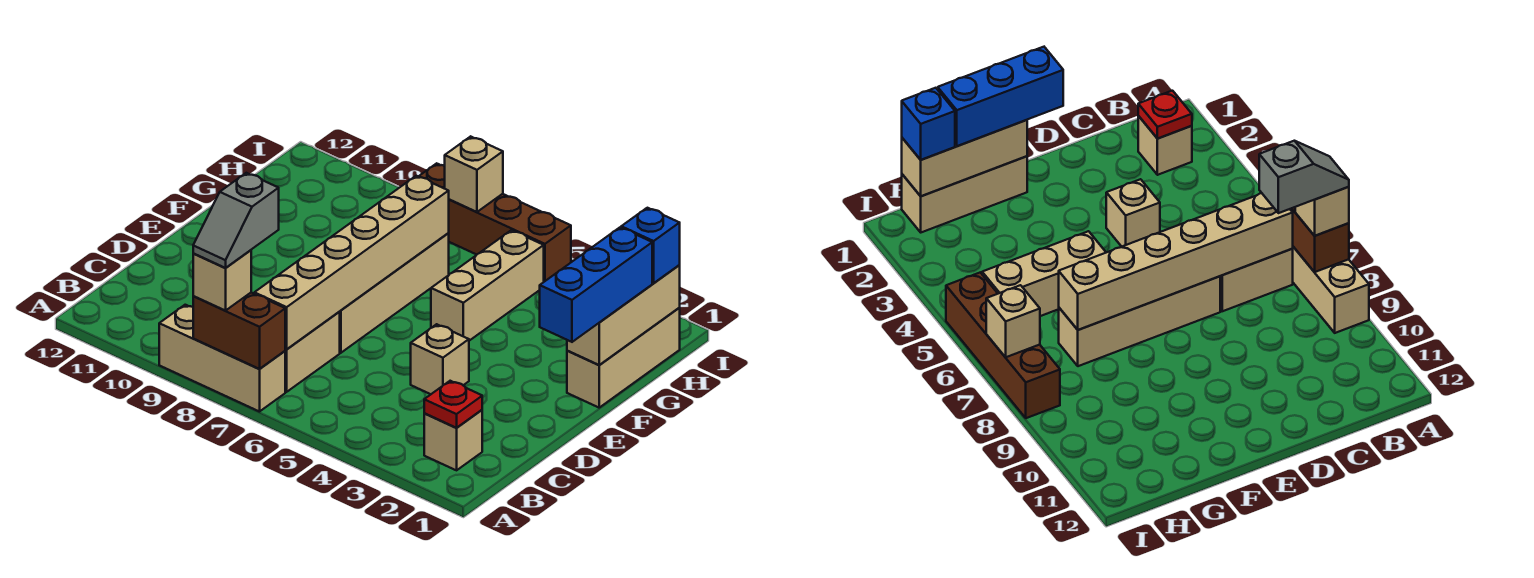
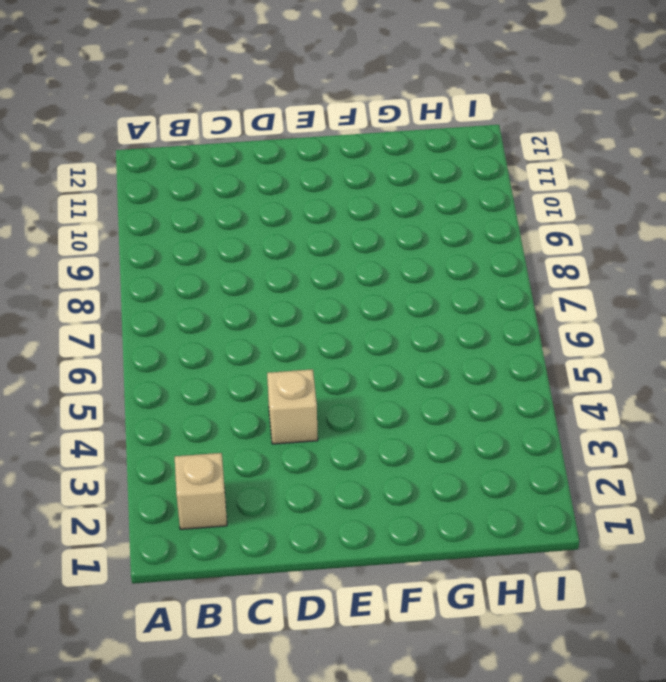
none -> tan brick A7:A9 level 1
none -> tan brick B7:C7 level 1
none -> tan brick D7:G7 level 1

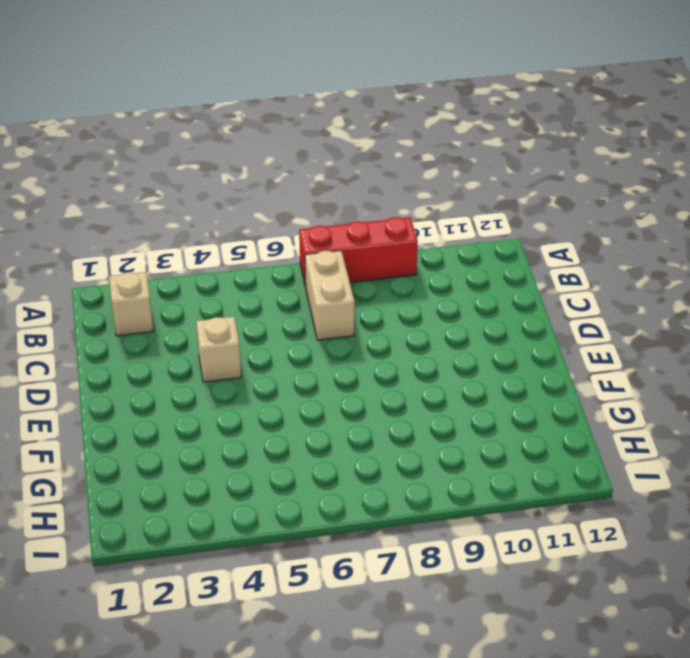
red brick A7:A9 level 1 -> tan brick A7:A9 level 1
none -> tan brick D7:G7 level 1
none -> tan brick F1:H1 level 1
none -> tan brick F5:H5 level 1

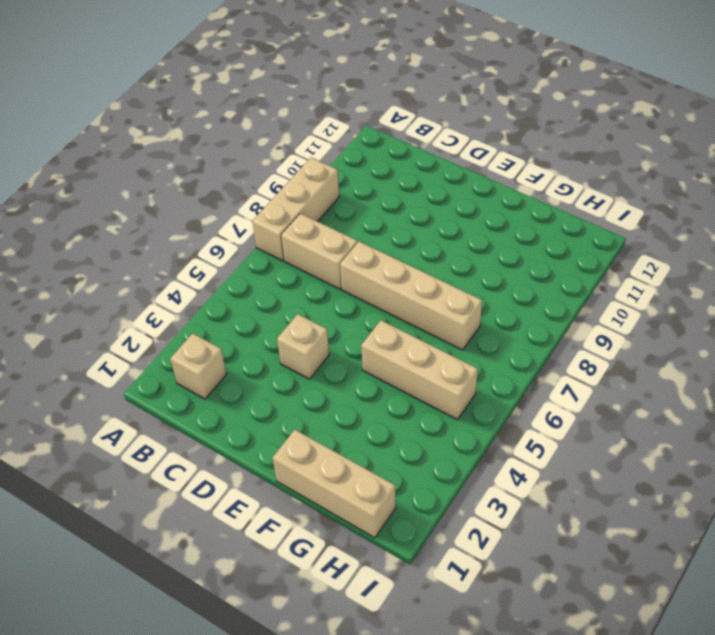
none -> brown brick I5:I8 level 1
none -> brown brick A7:A8 level 2
none -> red plate B2 level 2

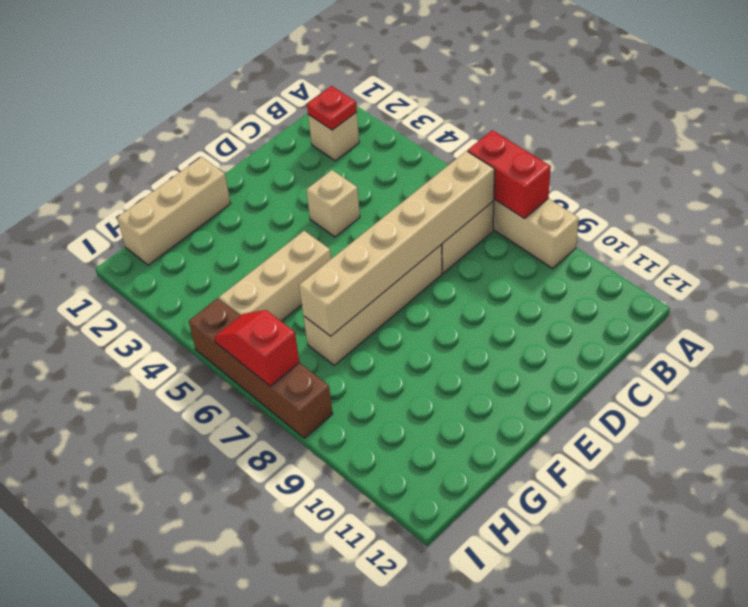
red brick A7:A8 level 2 -> brown brick A7:A8 level 2
red slope I6:I7 level 2 top 7 -> tan brick I7 level 2
none -> tan brick F1:H1 level 2
none -> tan brick A8 level 3
none -> blue brick E1:G1 level 3

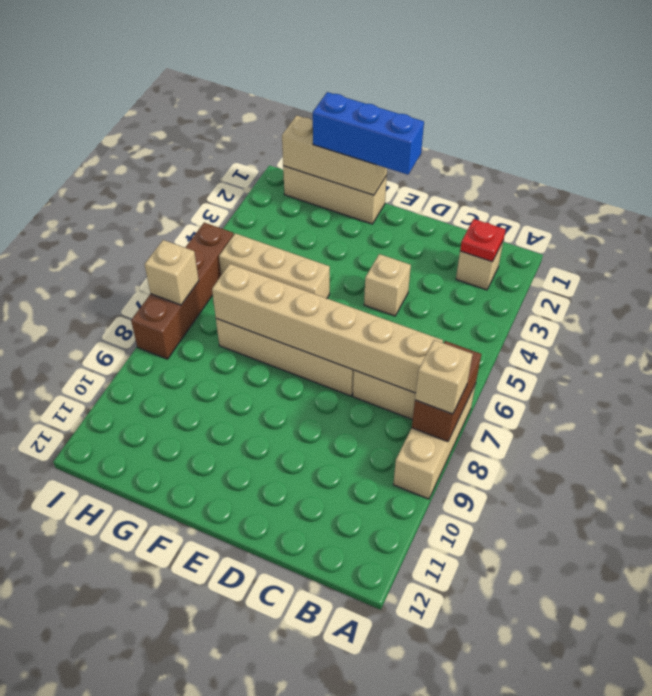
none -> blue brick H1 level 3
none -> grey slope A8:B8 level 4 top B

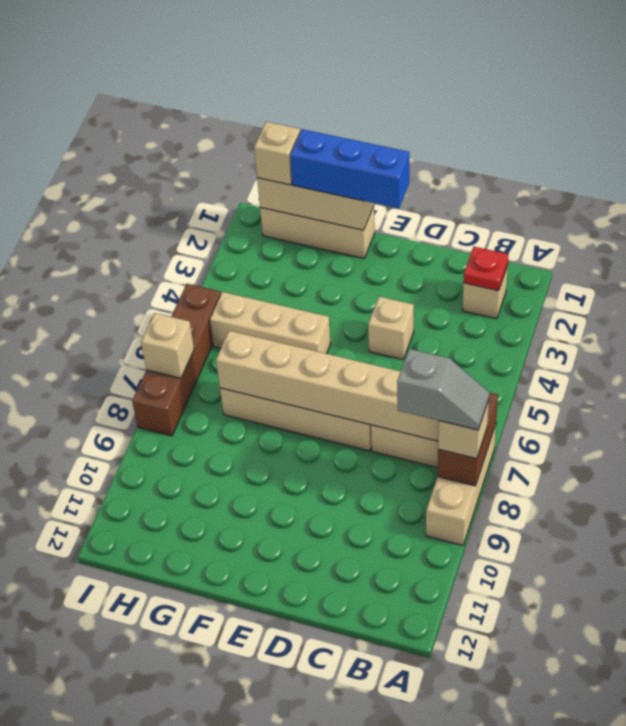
tan brick H1 level 3 -> blue brick H1 level 3

